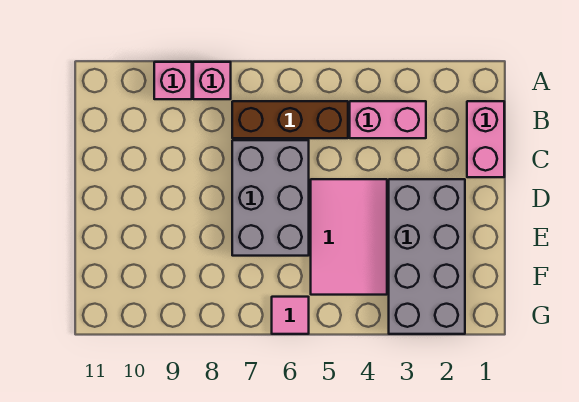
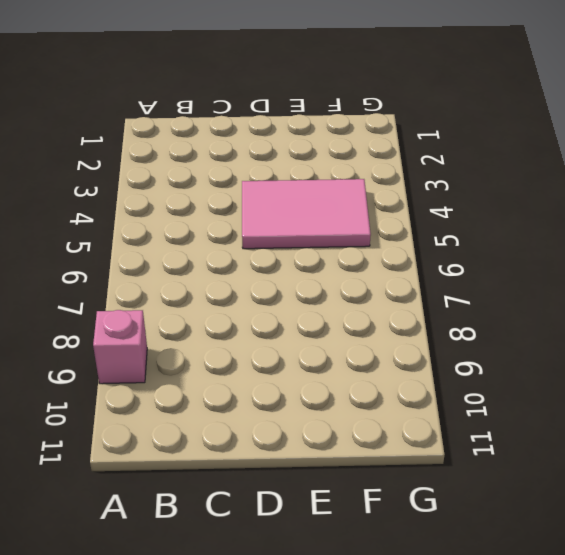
none -> pink brick A8 level 1
none -> pink brick B1:C1 level 1

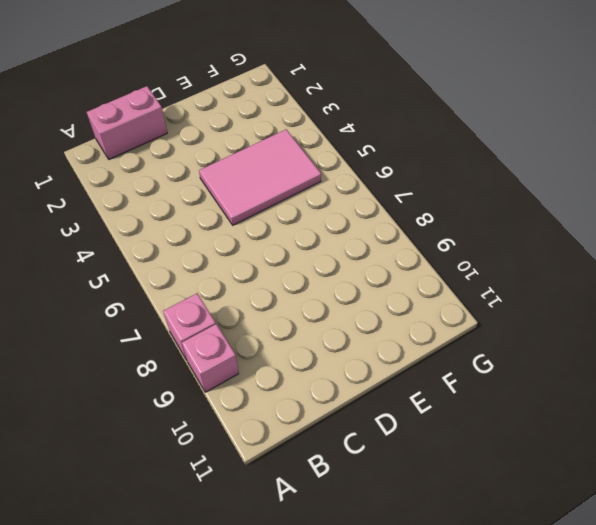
none -> pink brick B3:B4 level 1
none -> brown brick B5:B7 level 1

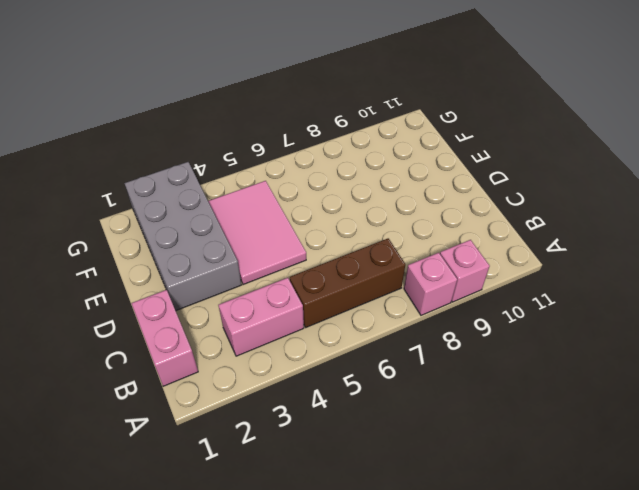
none -> grey brick C6:E7 level 1
none -> pink tile G6 level 1

